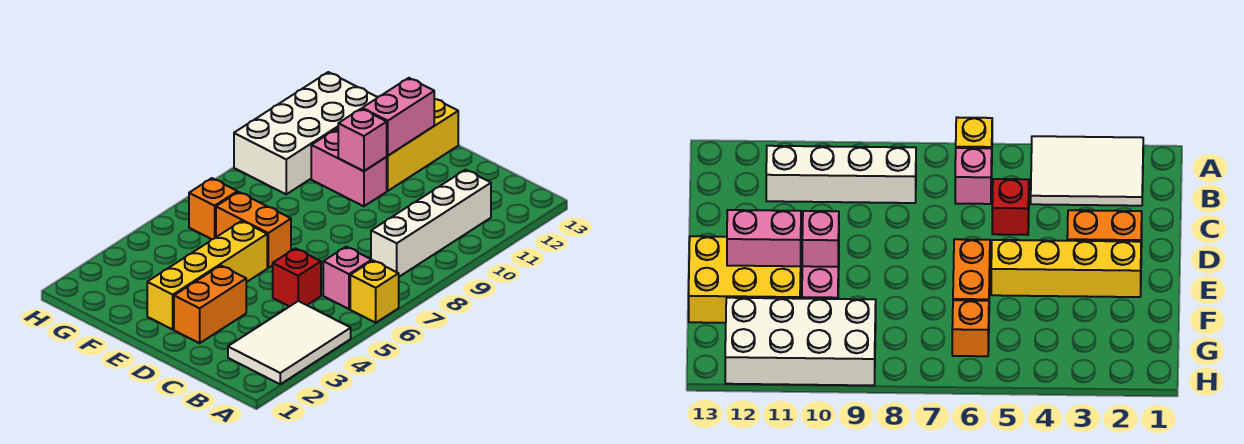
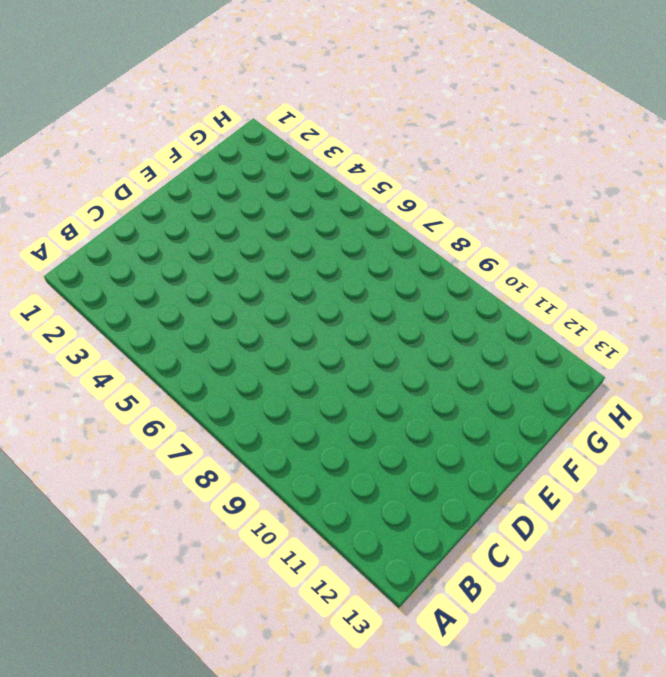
none -> white tile A2:B4 level 1
none -> yellow brick A6 level 1
none -> pink brick B6 level 1

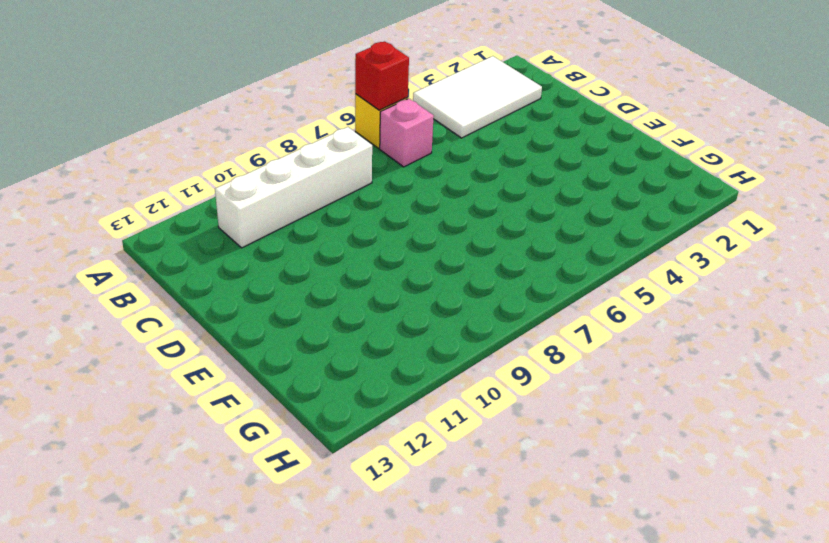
red brick A6 level 2 -> red brick C5 level 1
none -> orange brick D2:D3 level 1
none -> yellow brick E2:E5 level 1
none -> orange brick E6:F6 level 1

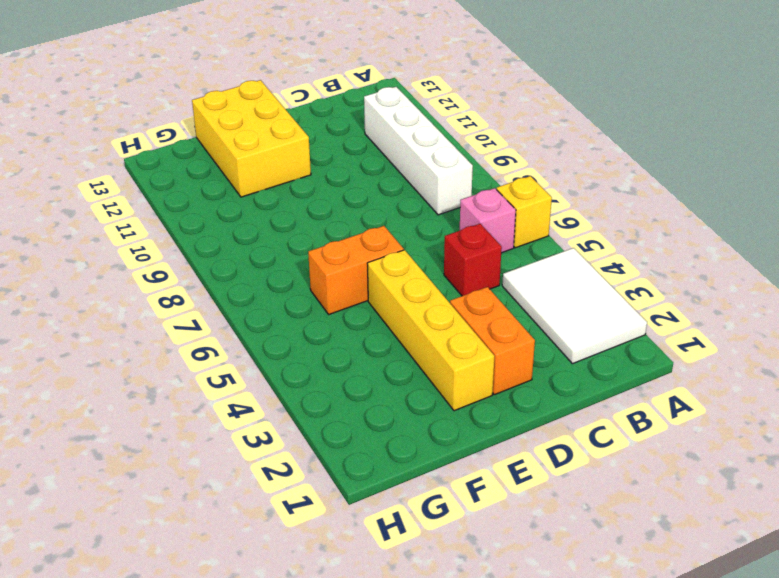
none -> pink brick E10:F10 level 1
none -> orange brick G6 level 1
none -> white brick G9:H12 level 1

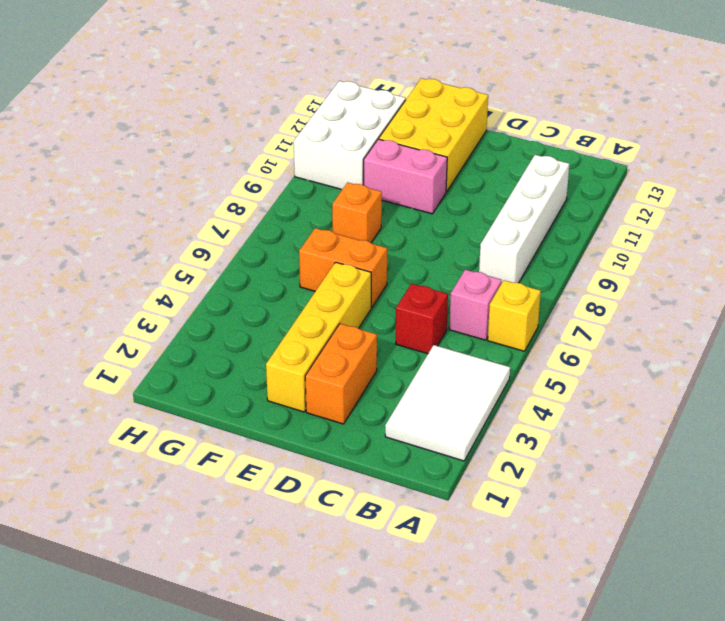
orange brick F8 level 1 -> orange brick G6 level 1
white brick G10:H12 level 1 -> white brick G9:H12 level 1
none -> pink brick E10 level 2
none -> pink brick E11:E12 level 2

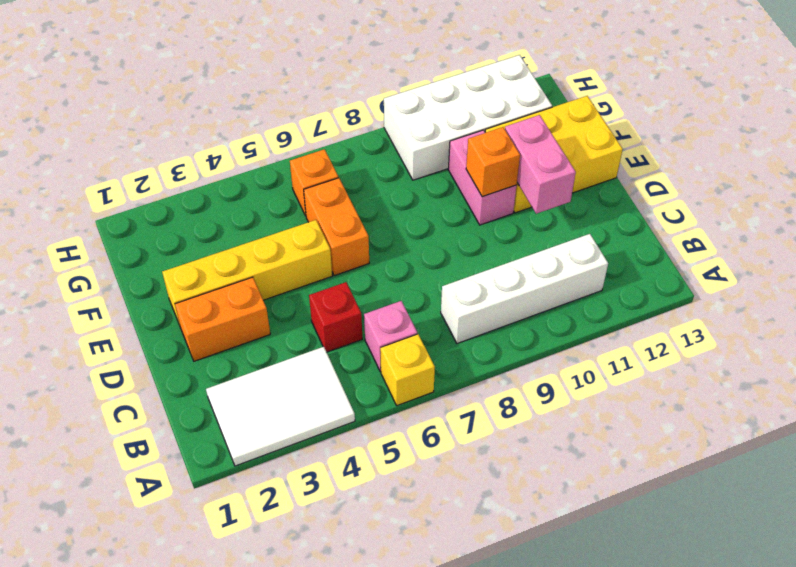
pink brick D11:E11 level 2 -> pink brick E11:E12 level 2
orange brick E10 level 2 -> pink brick E10 level 2

